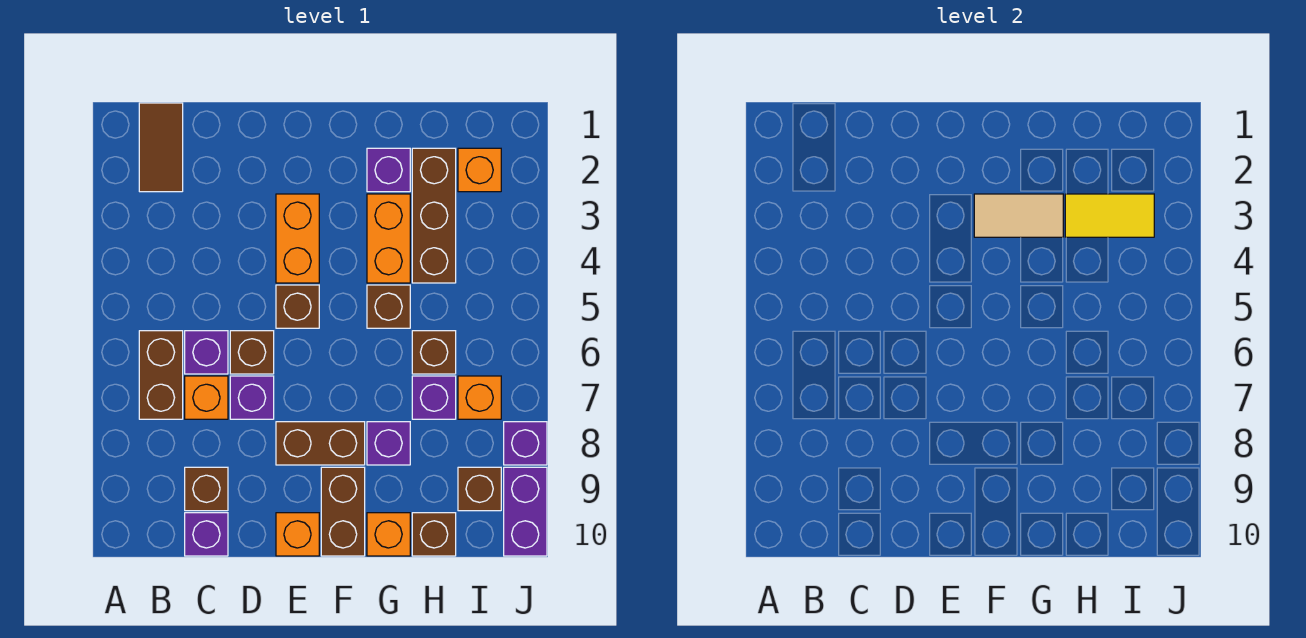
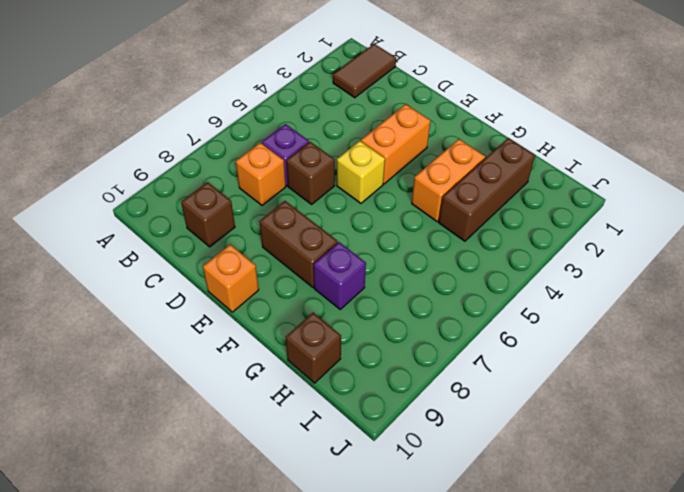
yellow brick E5 level 1 -> brown brick E5 level 1
none -> brown brick B6:B7 level 1
none -> purple brick C10 level 1
none -> purple brick D7 level 1

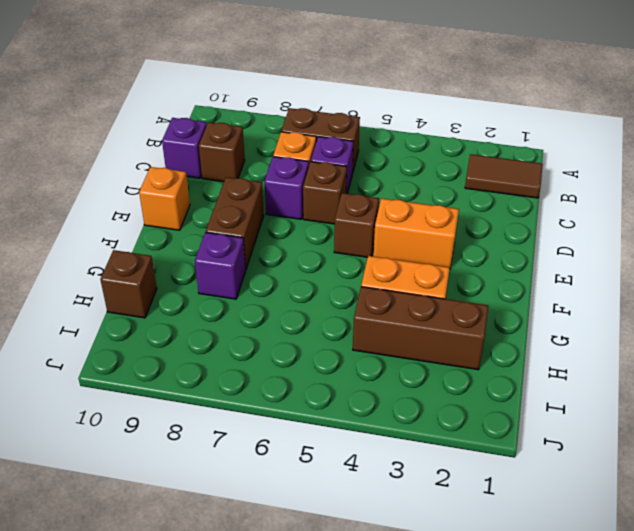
none -> brown brick F9:F10 level 1
none -> purple brick G2 level 1
none -> brown brick G5 level 1

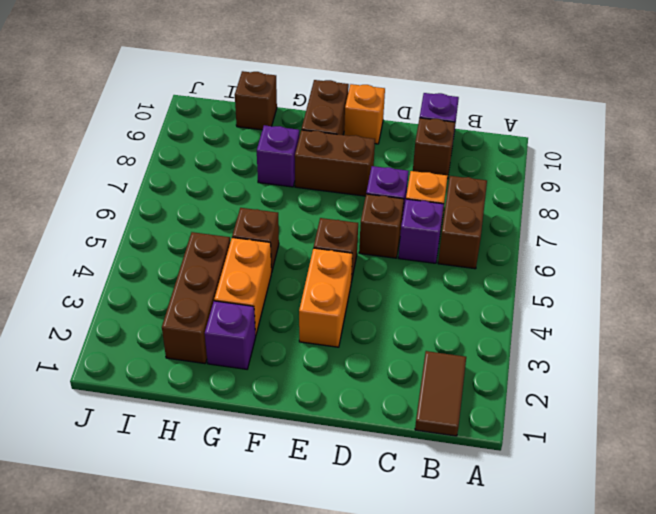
none -> orange brick G10 level 1
none -> brown brick H6 level 1
none -> purple brick H7 level 1

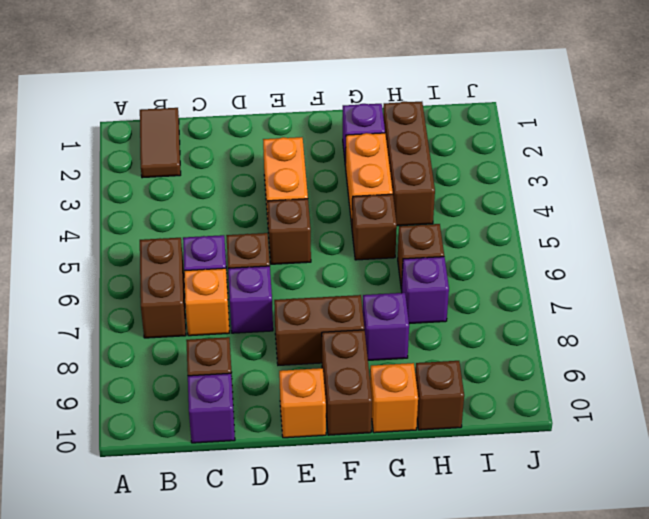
none -> orange brick I2 level 1
none -> orange brick I7 level 1
none -> brown brick I9 level 1

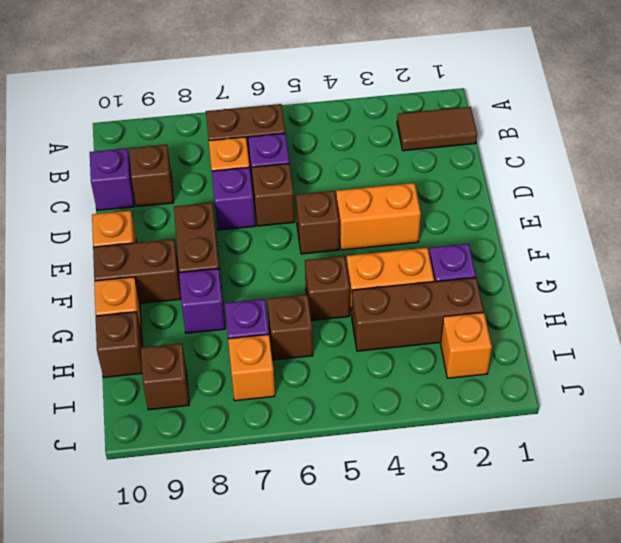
none -> purple brick J8 level 1
none -> purple brick J9:J10 level 1
none -> tan tile F3:G3 level 2

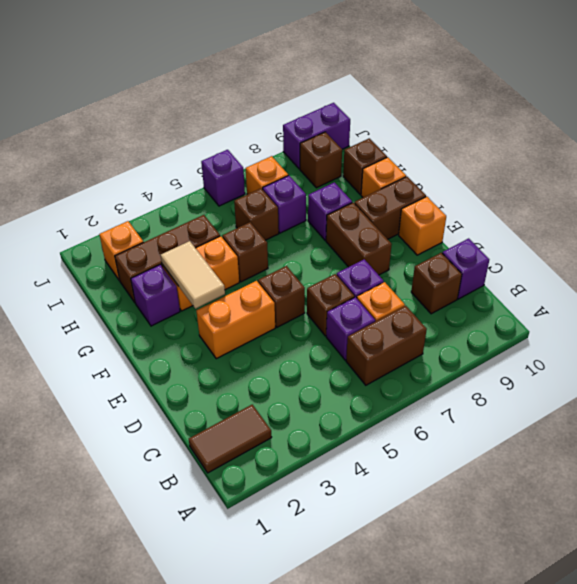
purple brick J6 level 1 -> purple brick J8 level 1
none -> yellow tile H3:I3 level 2

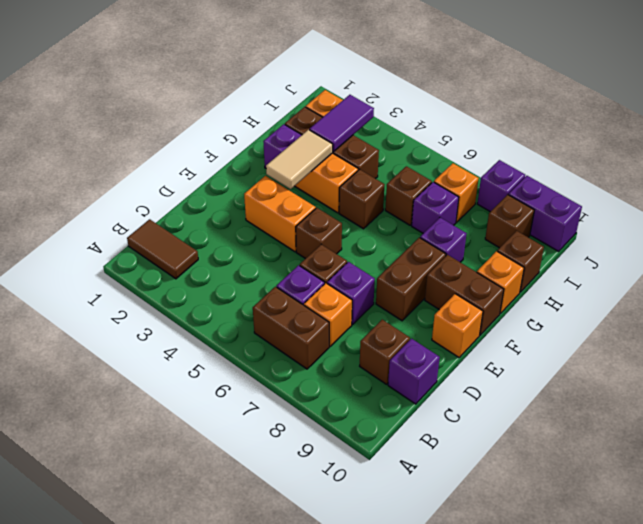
purple tile H3:I3 level 2 -> yellow tile H3:I3 level 2

